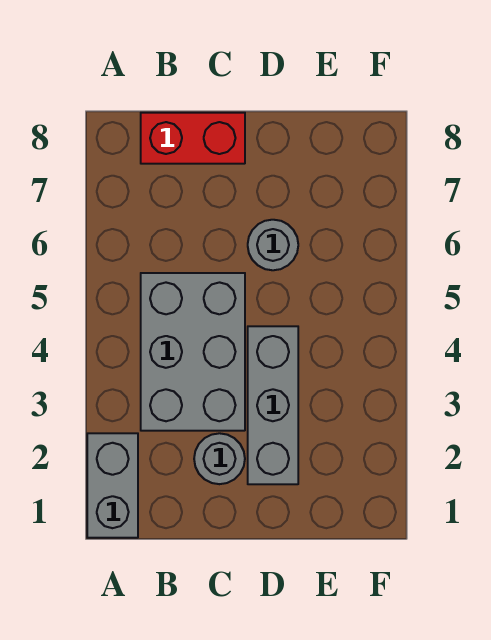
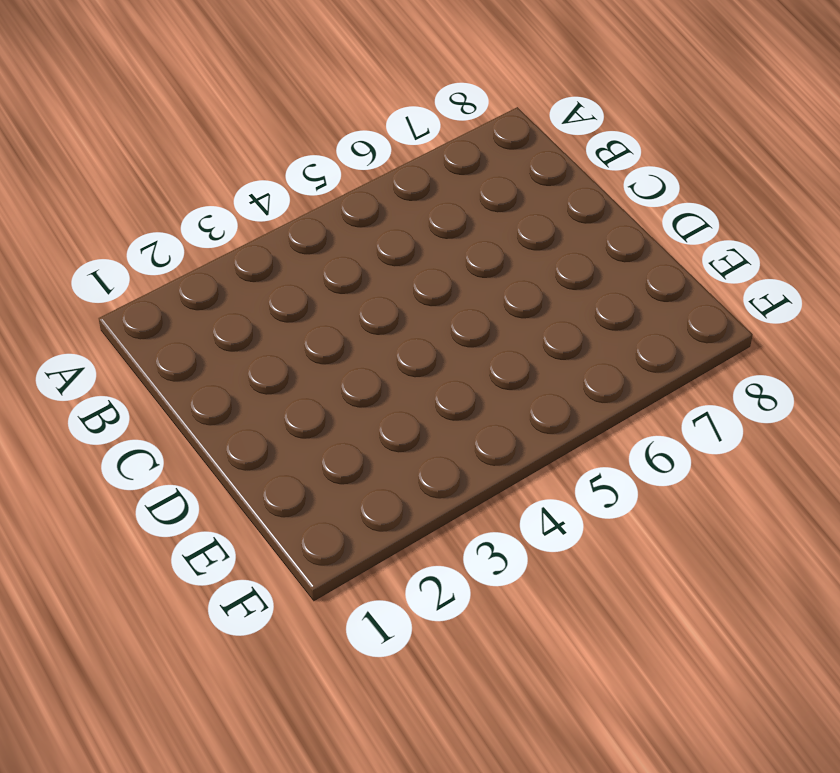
none -> grey brick A1:A2 level 1
none -> grey brick B3:C5 level 1

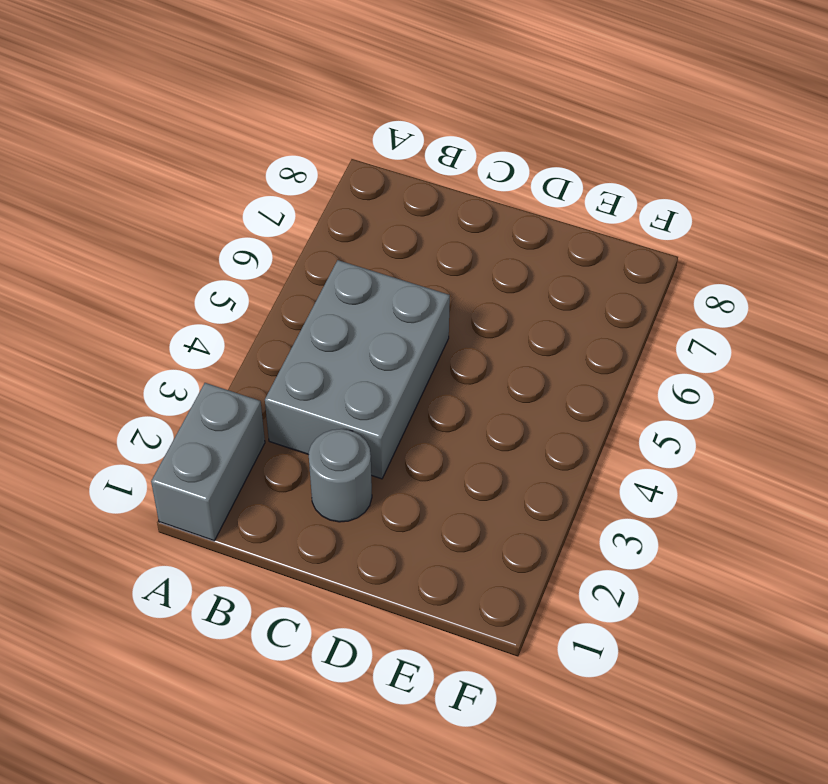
none -> red brick B8:C8 level 1
none -> grey brick D2:D4 level 1

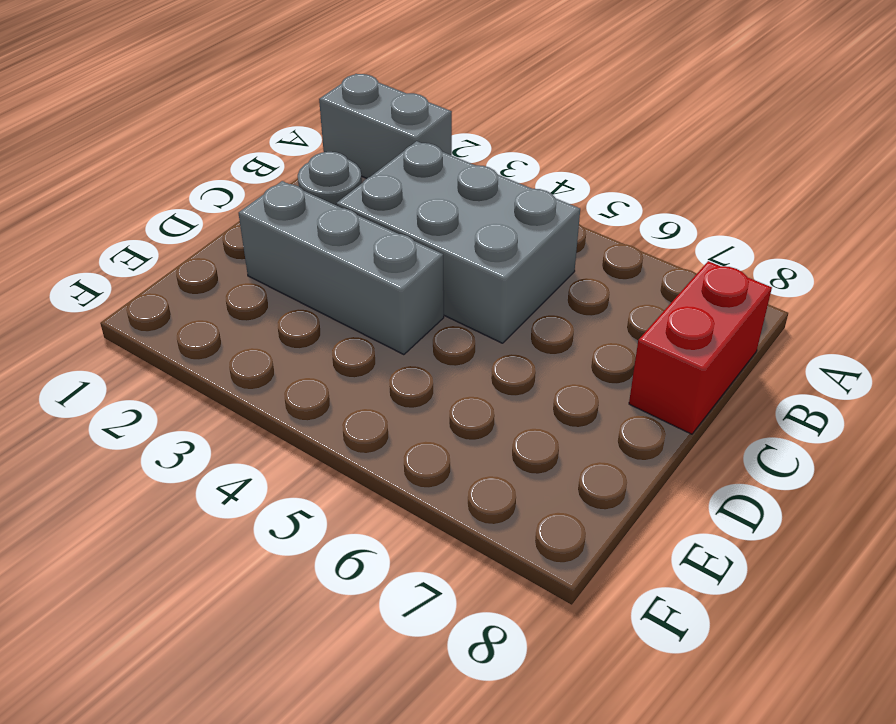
none -> grey round brick D6 level 1

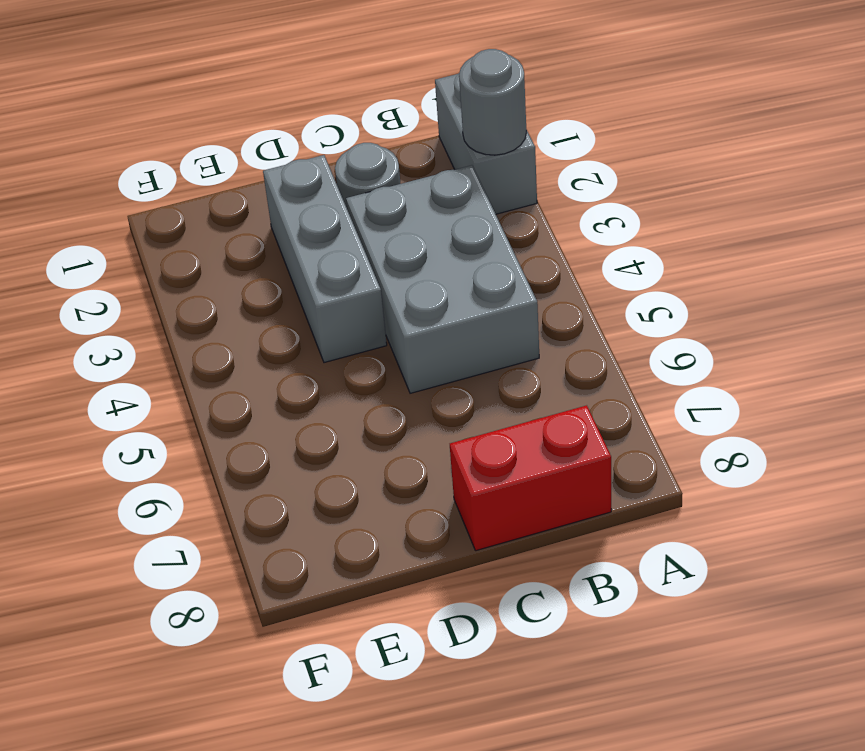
grey round brick A2 level 2 -> grey round brick D6 level 1

